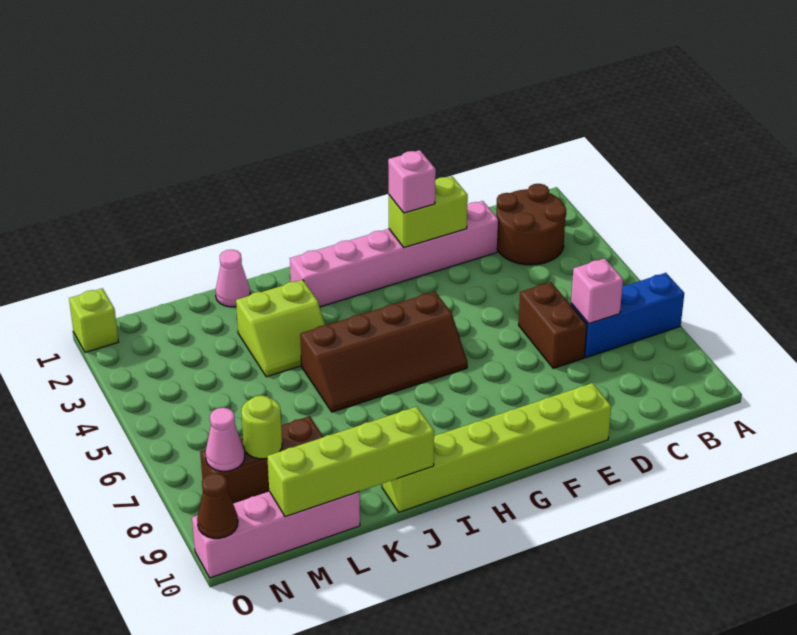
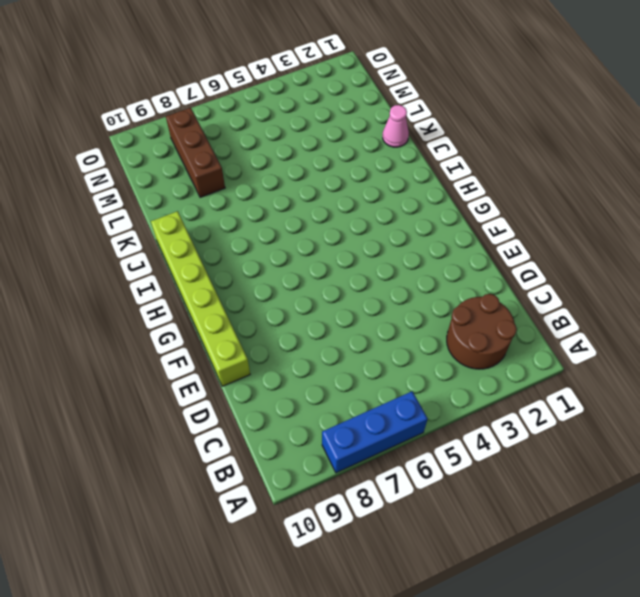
blue brick A6:A8 level 1 -> blue brick A7:C7 level 1
none -> pink brick D2:I2 level 1
none -> brown brick D6:D7 level 1
none -> brown slope G5:J6 level 1 top 5

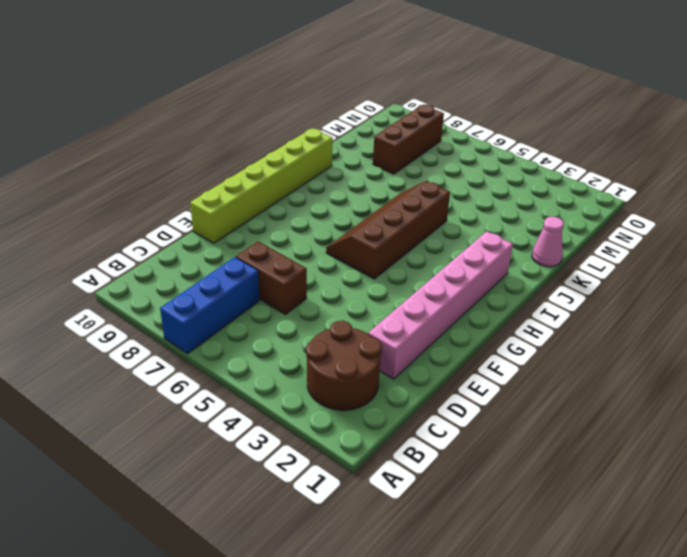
none -> lime slope J3:K4 level 1 top 3
none -> pink brick L10:O10 level 1
none -> lime brick O1 level 1

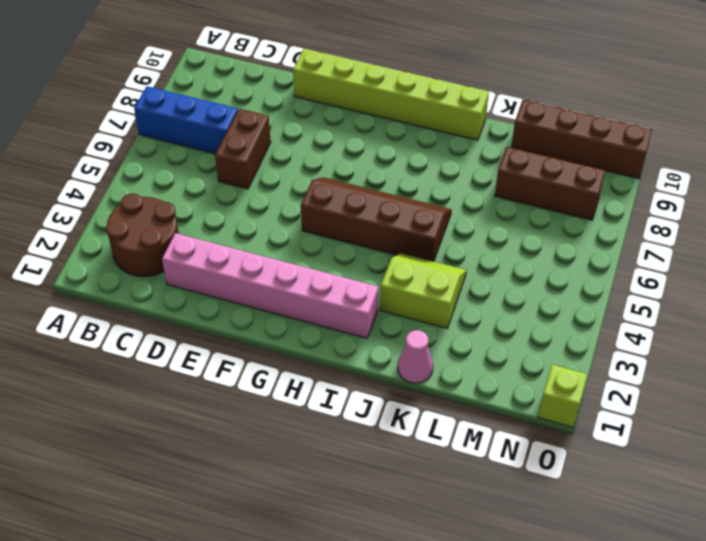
brown brick L10:O10 level 1 -> pink brick L10:O10 level 1
none -> pink brick C7 level 2
none -> lime brick E2:F2 level 2
none -> lime brick J10:M10 level 2

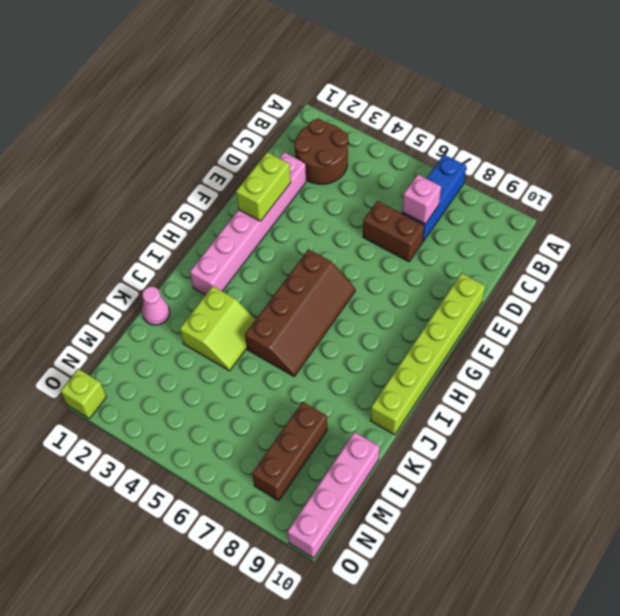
none -> lime brick J10:M10 level 2
none -> lime round brick M8 level 2
none -> pink cone N8 level 2

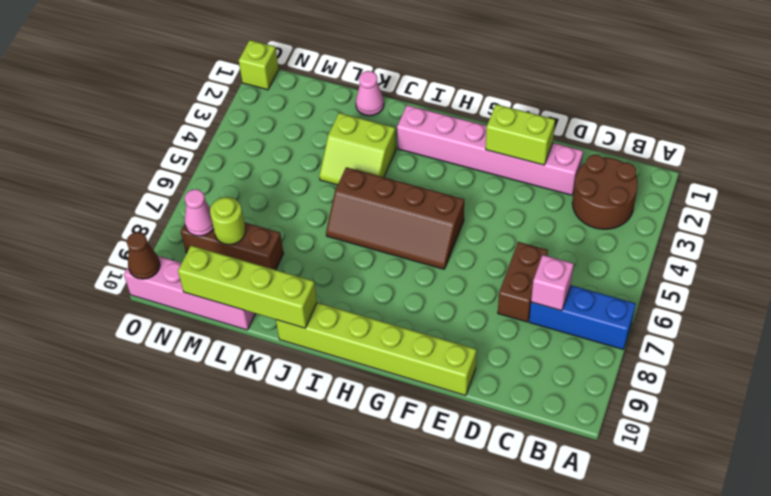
none -> pink brick F2 level 3

